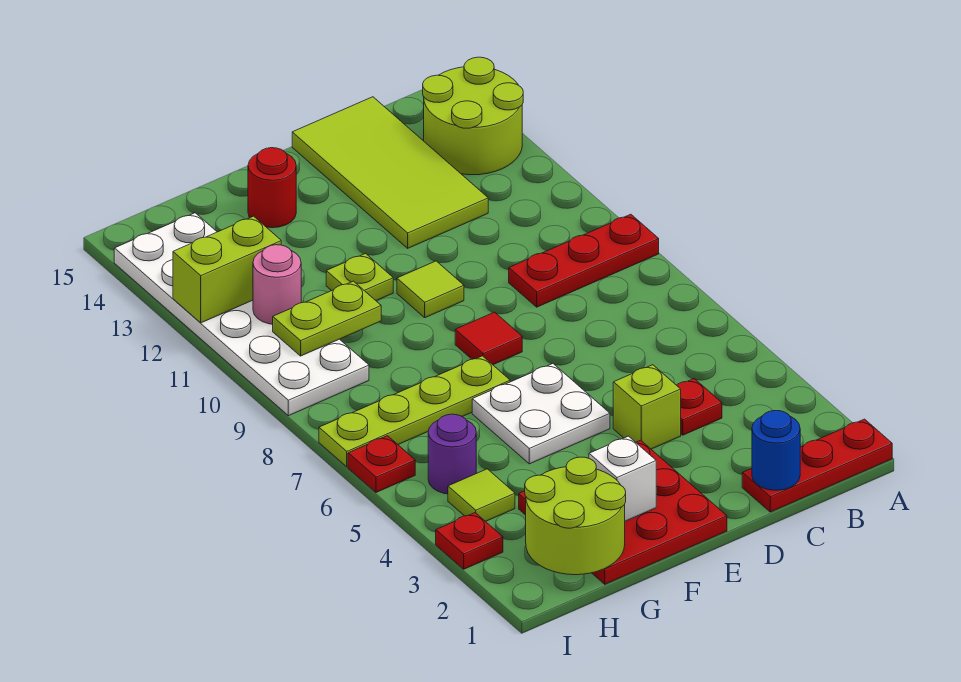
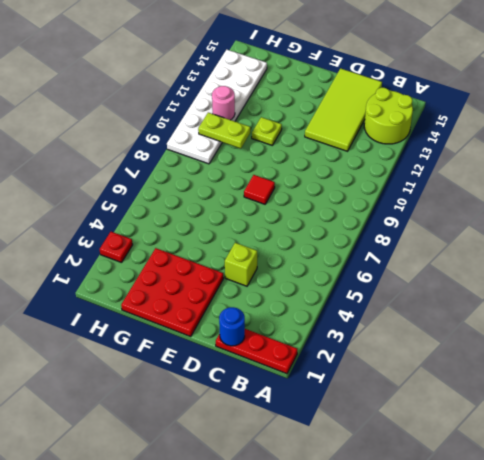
none -> red plate A9:C9 level 1
none -> red plate C4 level 1
none -> white plate E5:F6 level 1

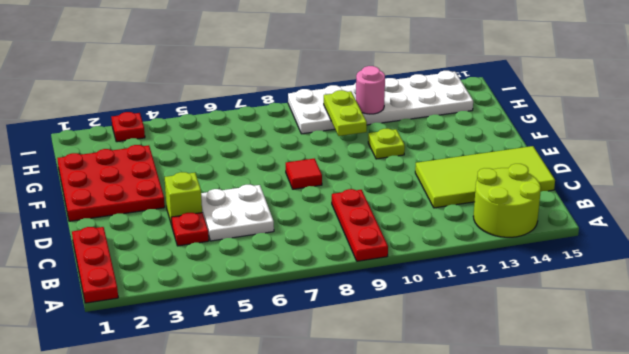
white plate C5:D6 level 1 -> white plate E5:F6 level 1
none -> lime tile E10 level 1
none -> lime plate F7:I7 level 1
none -> red round brick F14 level 1

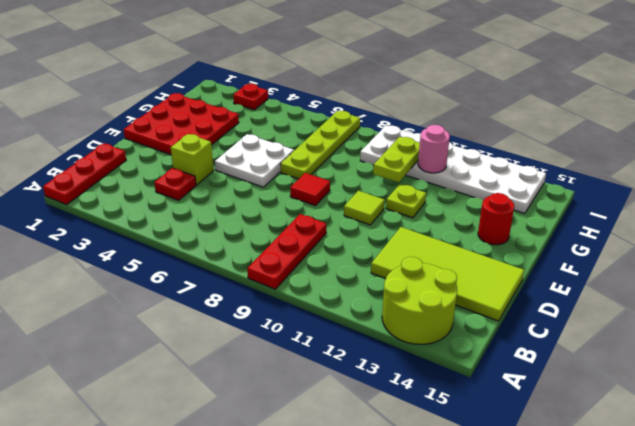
none -> lime tile H4 level 1
none -> purple round brick H5 level 1
none -> red plate I6 level 1

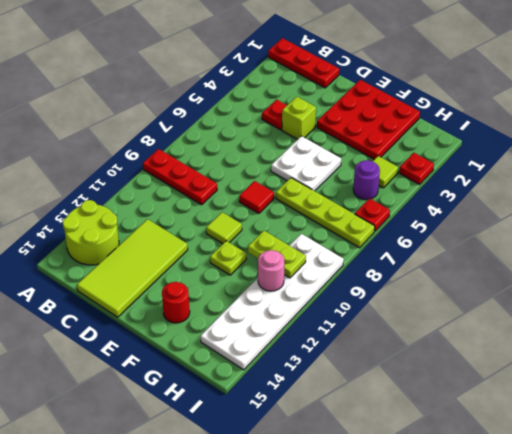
none -> blue round brick C1 level 2
none -> white brick F2 level 2
none -> lime round brick G1:H2 level 2

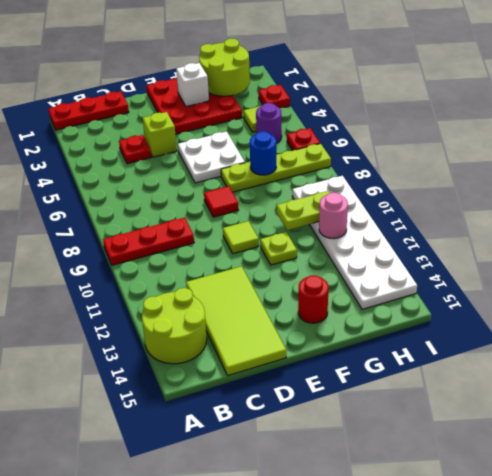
blue round brick G7 level 2 -> blue round brick C1 level 2
none -> lime brick H12:I12 level 2

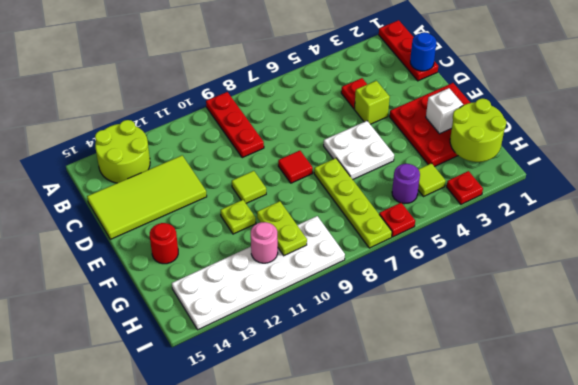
none -> lime brick H12:I12 level 2

